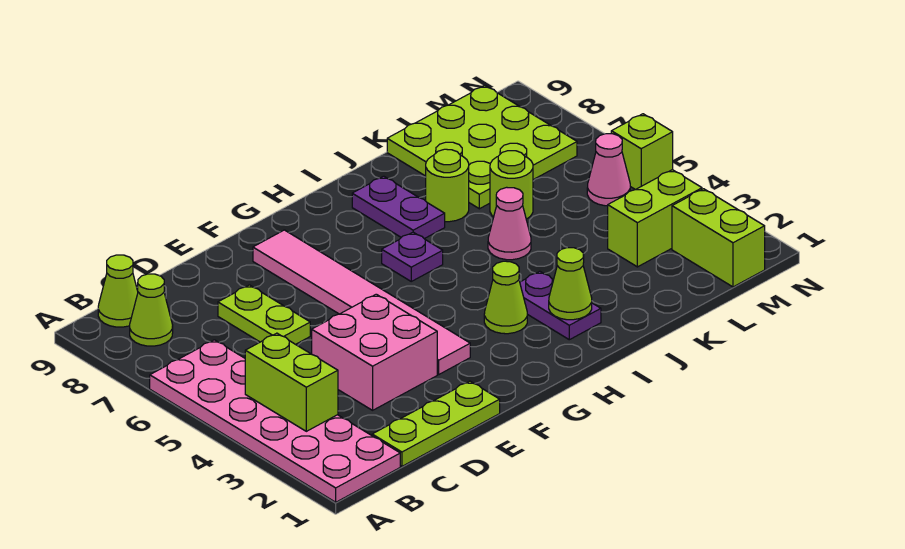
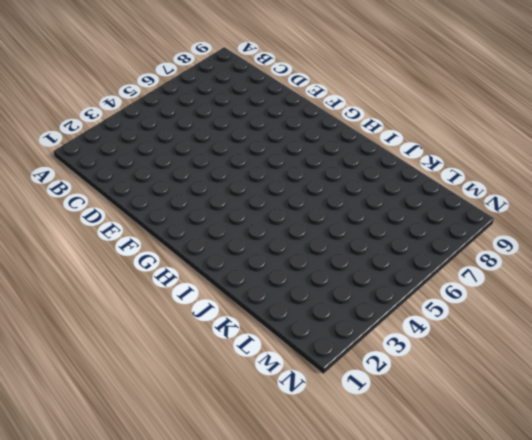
none -> pink plate A1:B6 level 1
none -> lime cone B8 level 1
none -> lime cone B9 level 1

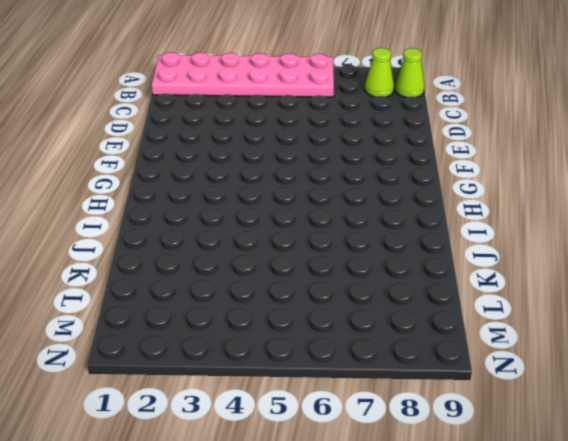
none -> lime plate C1:E1 level 1
none -> pink brick D3:E4 level 1
none -> lime plate D6:D7 level 1

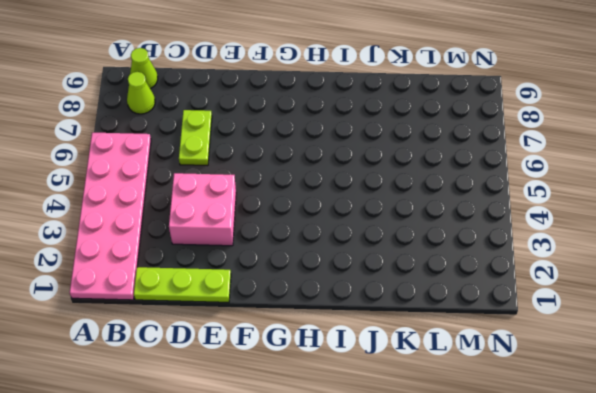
none -> pink tile F3:F8 level 1
none -> lime cone H3 level 1
none -> purple plate H6 level 1

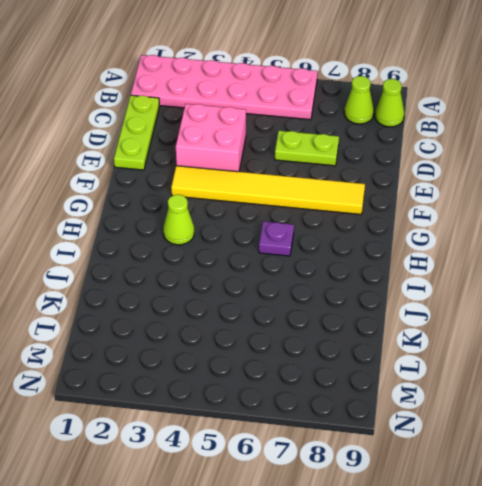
yellow tile F3:F8 level 1 -> pink tile F3:F8 level 1
none -> purple plate I2:I3 level 1
none -> purple plate I7:I8 level 1
none -> pink cone J5 level 1

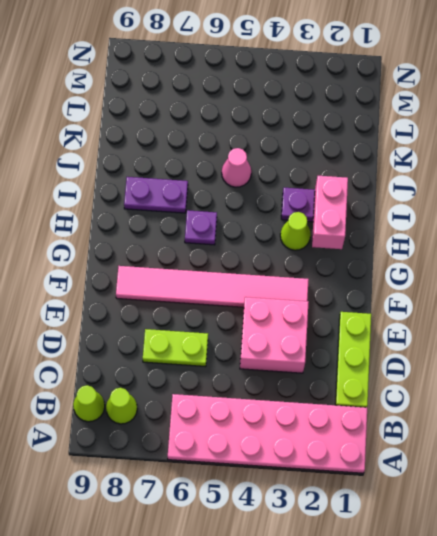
pink brick H2:I2 level 2 -> lime cone I2 level 2
none -> lime round brick J7 level 1
none -> lime round brick K6 level 1
none -> lime plate K7:M9 level 1

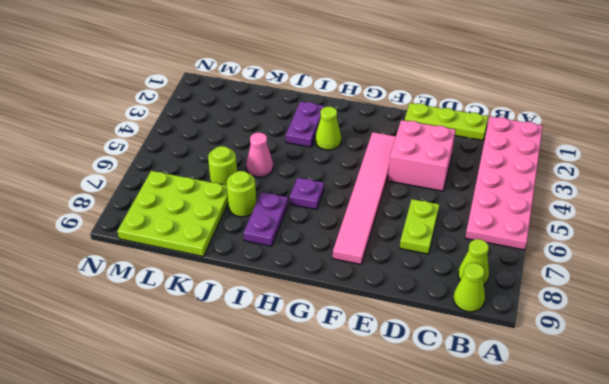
none -> lime brick L3:M3 level 1
none -> lime brick M1:M2 level 1
none -> pink cone M5 level 1

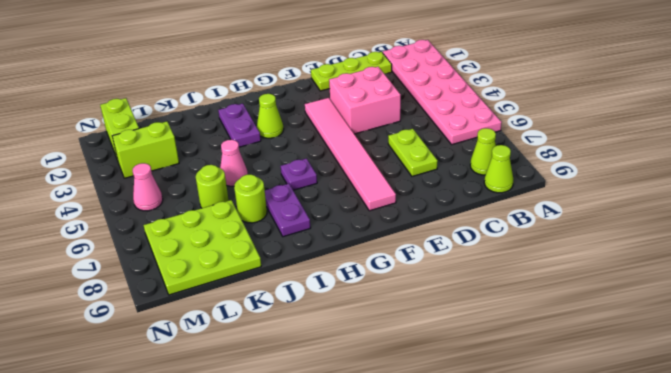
none -> lime brick N5 level 1
none -> lime brick B3:B4 level 2
none -> lime cone I2 level 2

